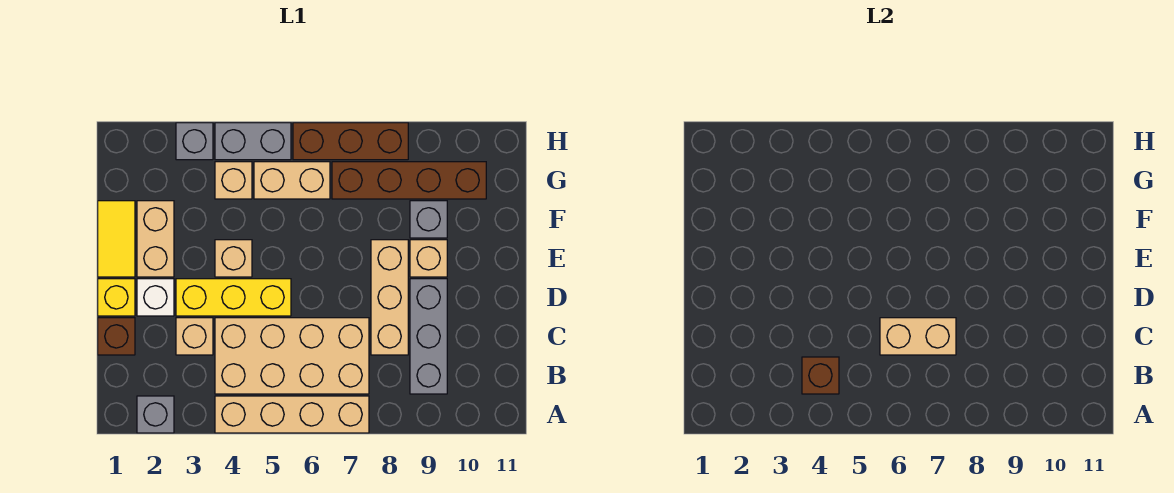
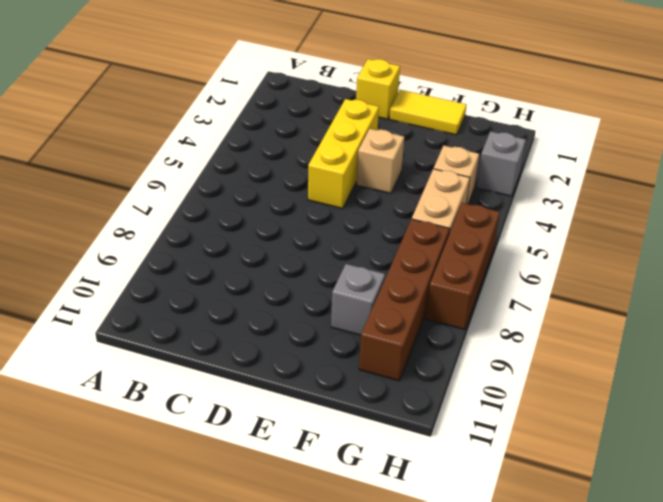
none -> grey brick A2 level 1
none -> tan brick A4:A7 level 1
none -> tan brick B4:C7 level 1

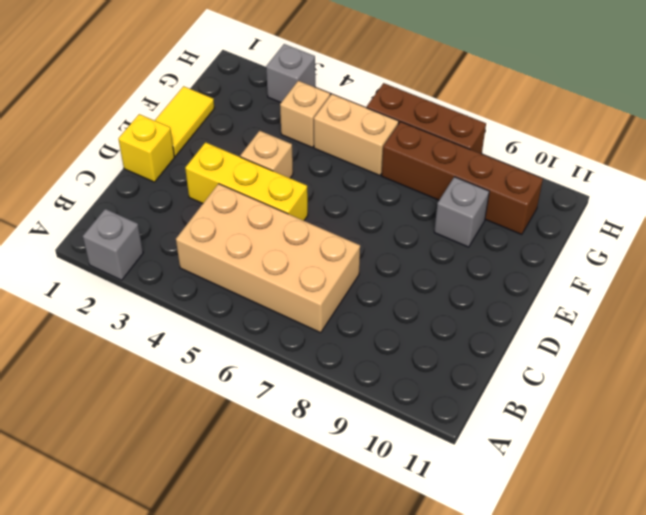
none -> tan brick A4:A7 level 1
none -> grey brick B9:D9 level 1
none -> brown brick C1 level 1

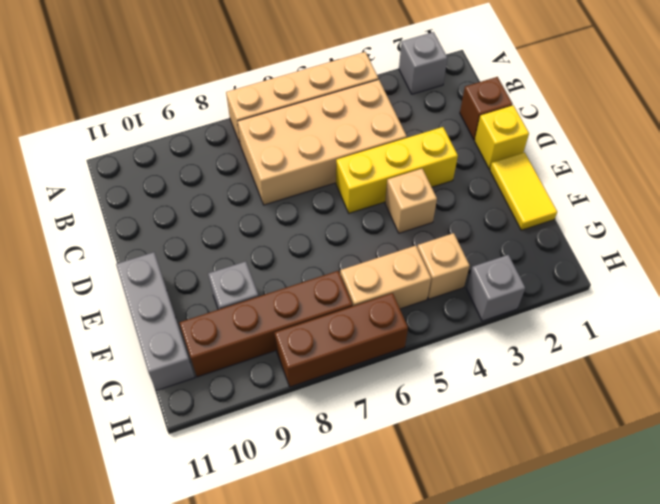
grey brick E11:G11 level 1 -> grey brick B9:D9 level 1
none -> tan brick C3 level 1
none -> tan brick C8:E8 level 1
none -> white brick D2 level 1

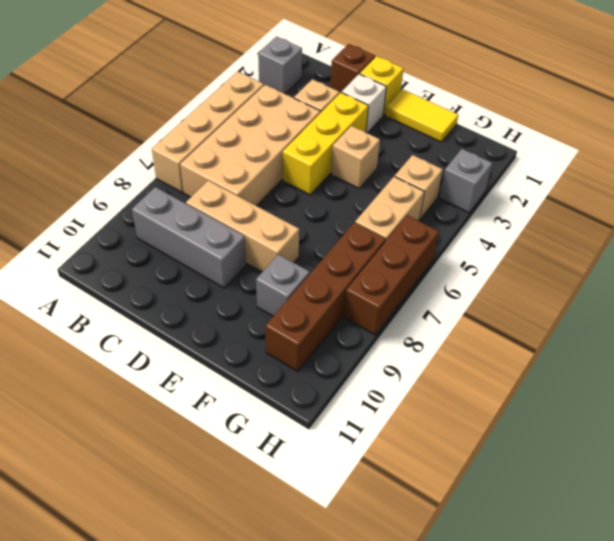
none -> tan brick E2:F2 level 1
none -> tan brick E9 level 1
none -> grey brick H4:H5 level 1

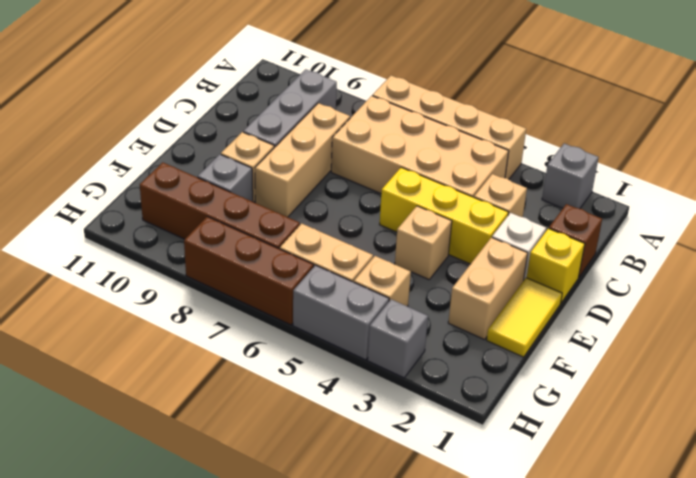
none -> brown brick B4 level 2
none -> tan brick C6:C7 level 2

